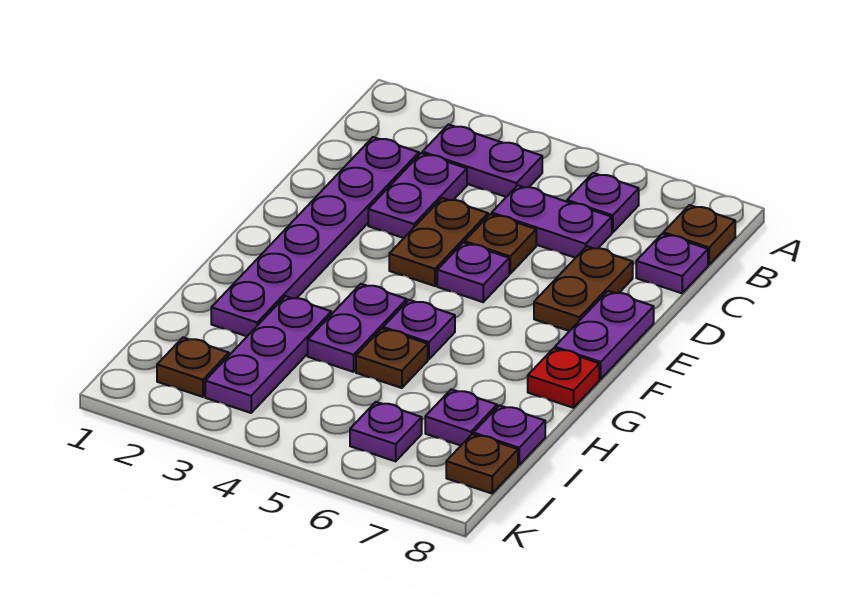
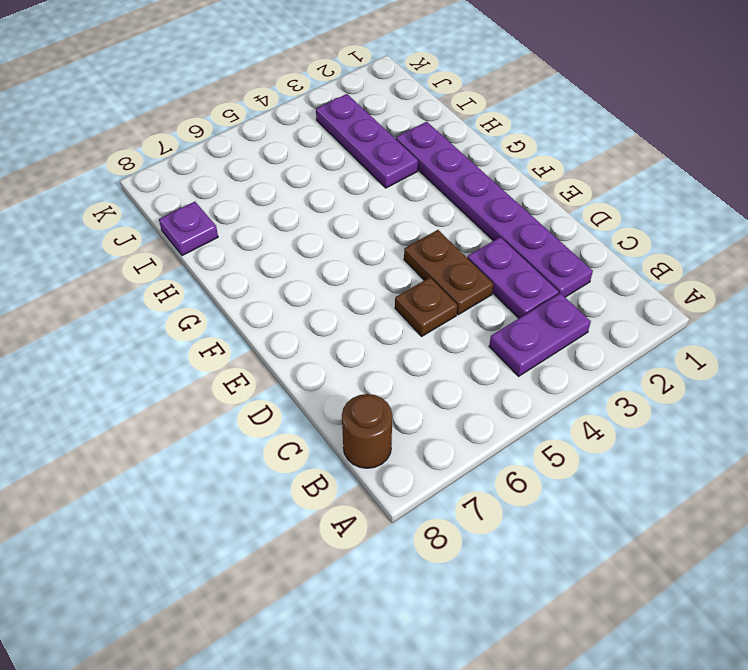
brown round brick B8 level 1 -> brown plate B8 level 1
none -> purple plate B6 level 1
none -> purple plate C5:C6 level 1
none -> purple plate C8 level 1

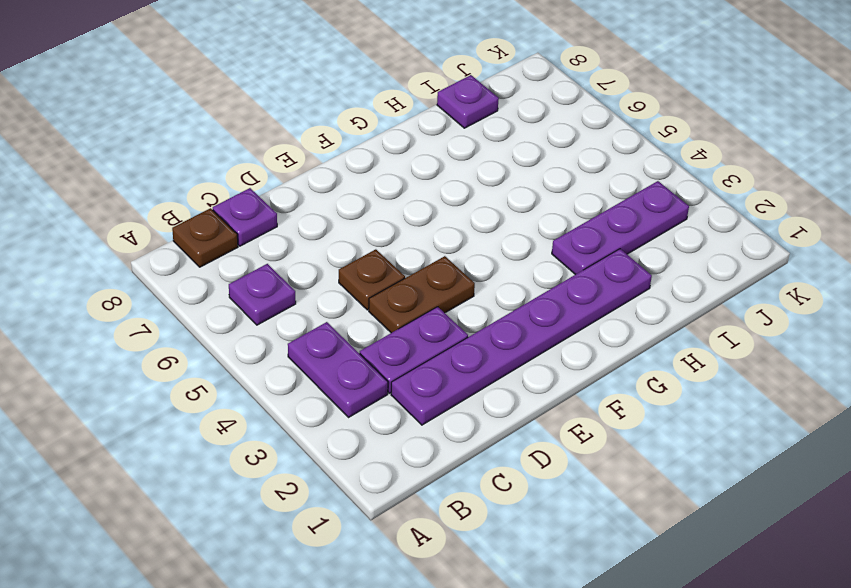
none -> purple plate C5:C6 level 1
none -> brown plate D7:E7 level 1
none -> purple plate E5 level 1

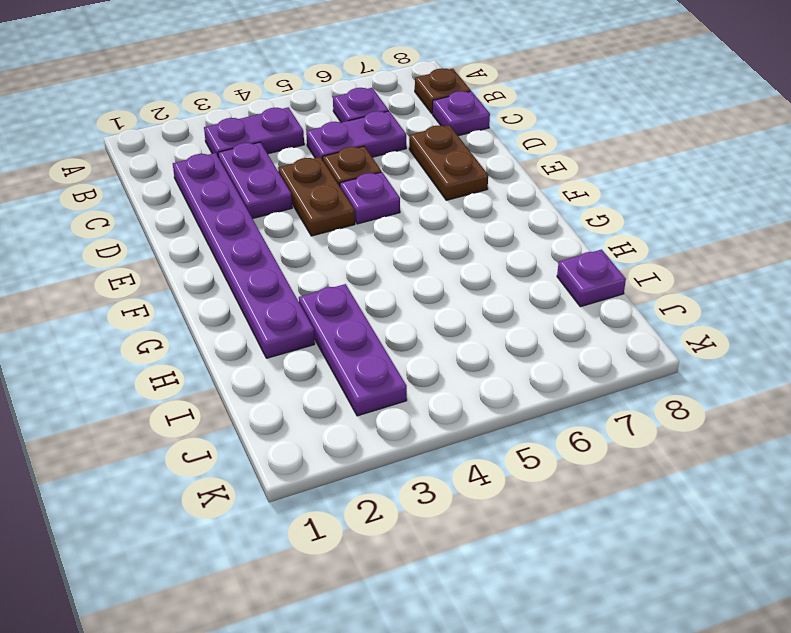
none -> purple plate E8:F8 level 1
none -> purple plate G4:H4 level 1
none -> purple plate G5 level 1

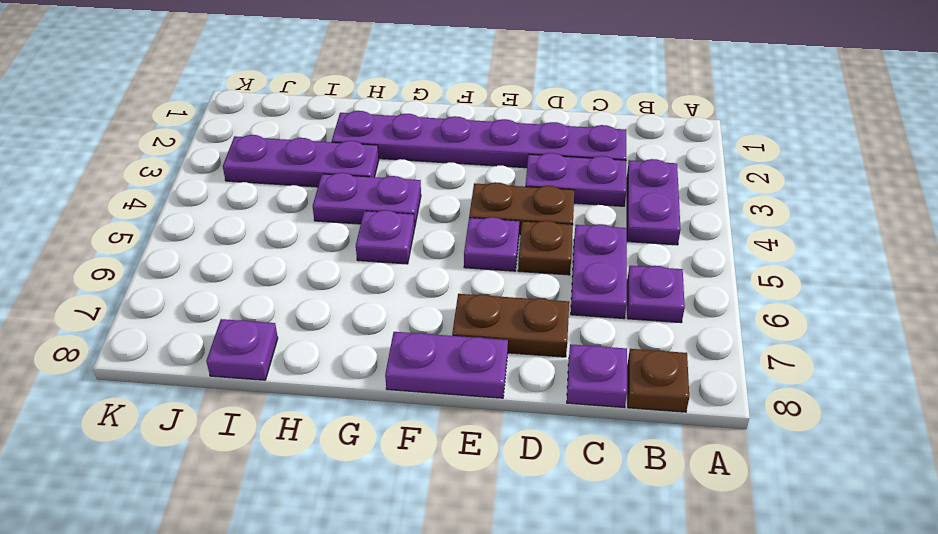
none -> red plate G8 level 1
none -> brown plate H5 level 1
none -> purple plate I7 level 1

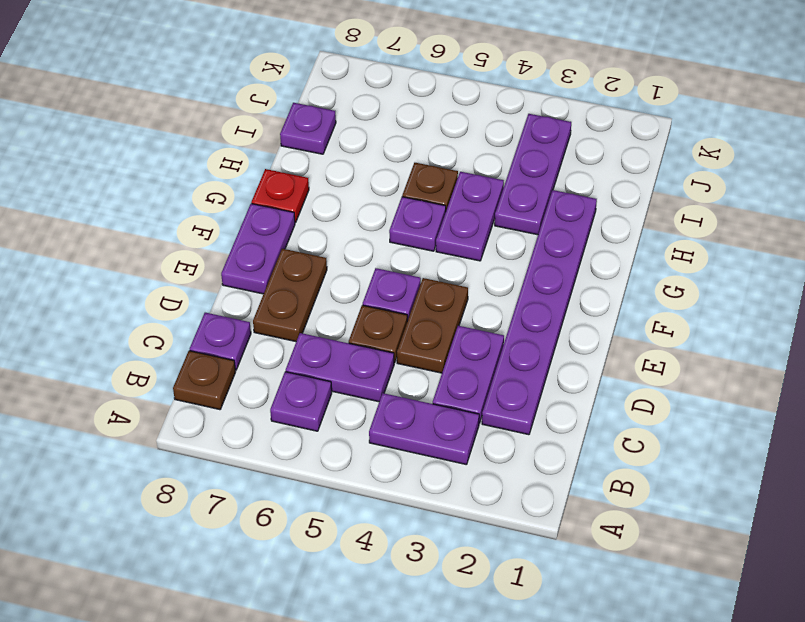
none -> purple plate I7 level 1
none -> brown plate J2 level 1
none -> purple plate J6 level 1

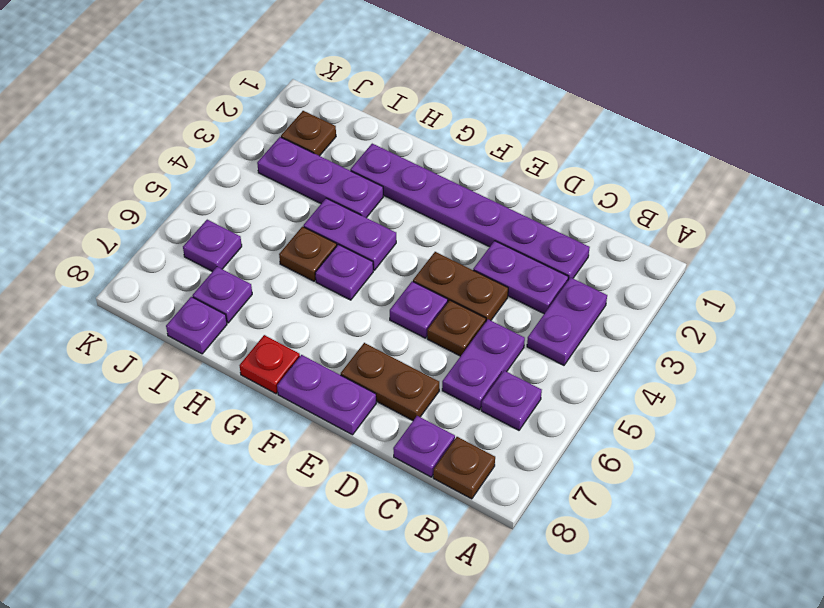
none -> brown plate J8 level 1

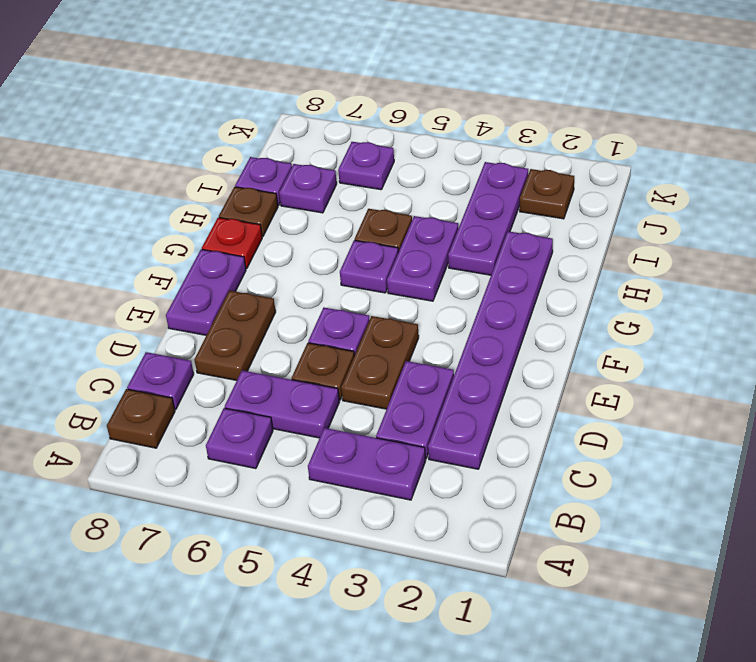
brown plate H8 level 1 -> brown plate J8 level 1

